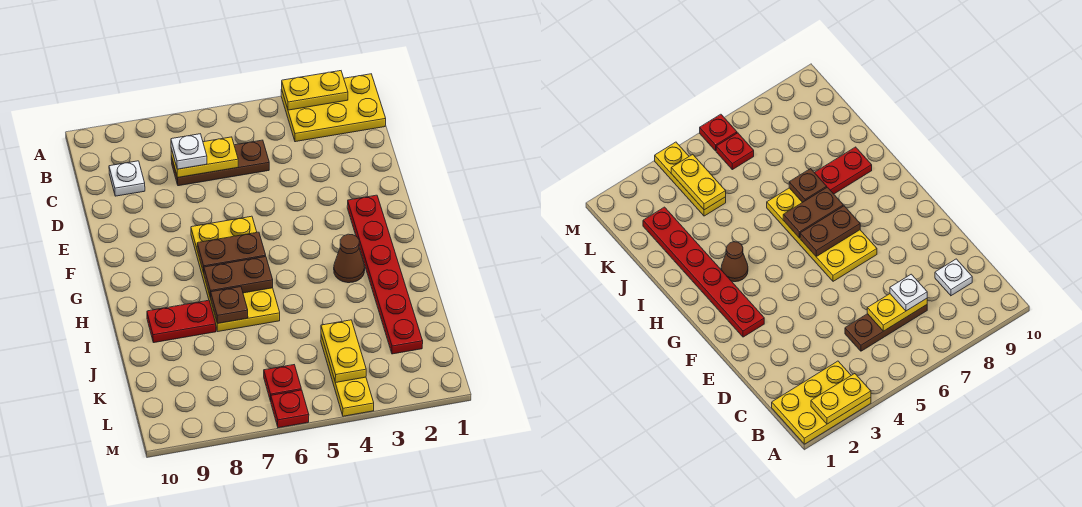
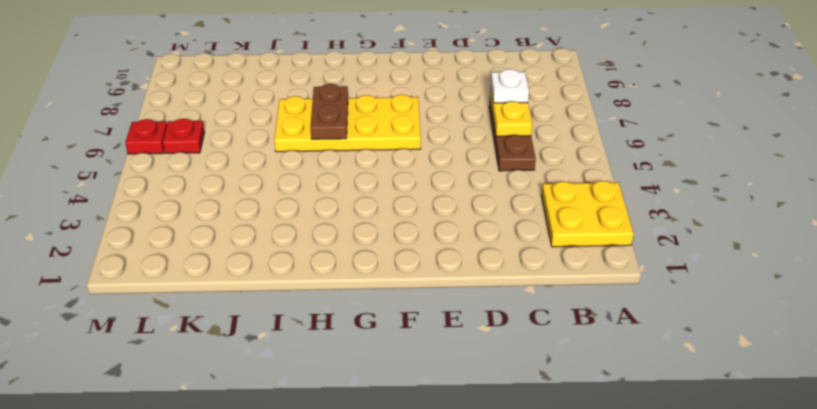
yellow plate A2:B3 level 1 -> yellow plate A1:B3 level 1
none -> white plate C9 level 1
none -> red plate F2:K2 level 1
none -> brown cone H3 level 1

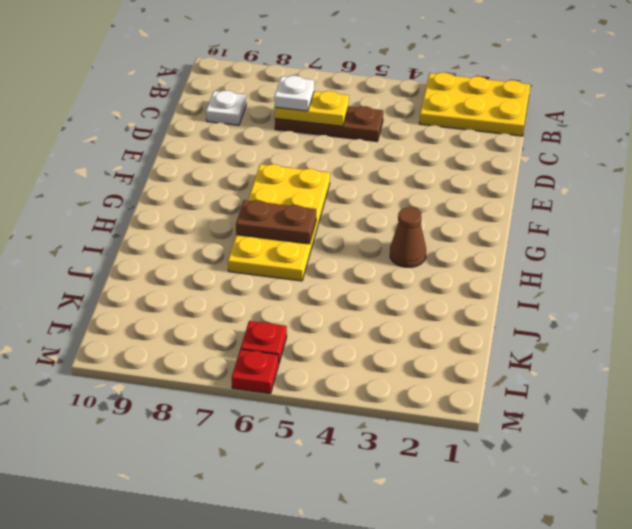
none -> red plate F2:K2 level 1
none -> red plate I8:I9 level 1
none -> yellow plate K4:M4 level 1

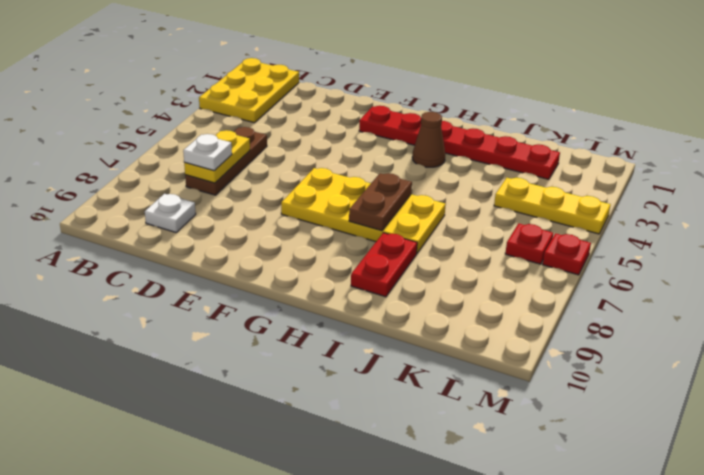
none -> yellow plate A2:A3 level 2
none -> brown plate G6:G7 level 2
none -> brown plate I7 level 2

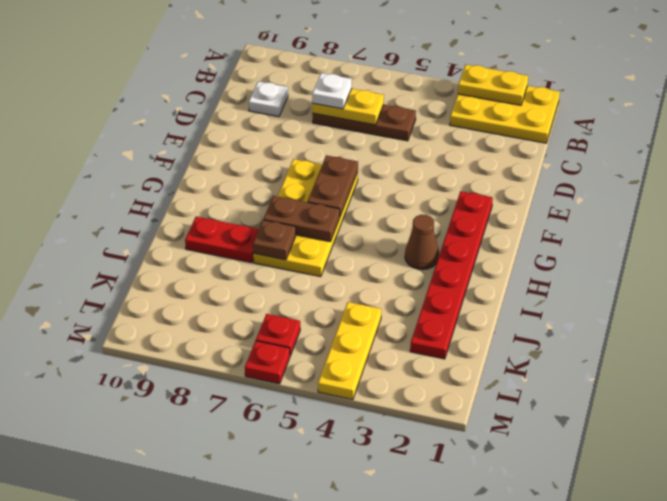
brown plate F6:G6 level 2 -> brown plate G6:G7 level 2
none -> yellow plate K4:L4 level 2

